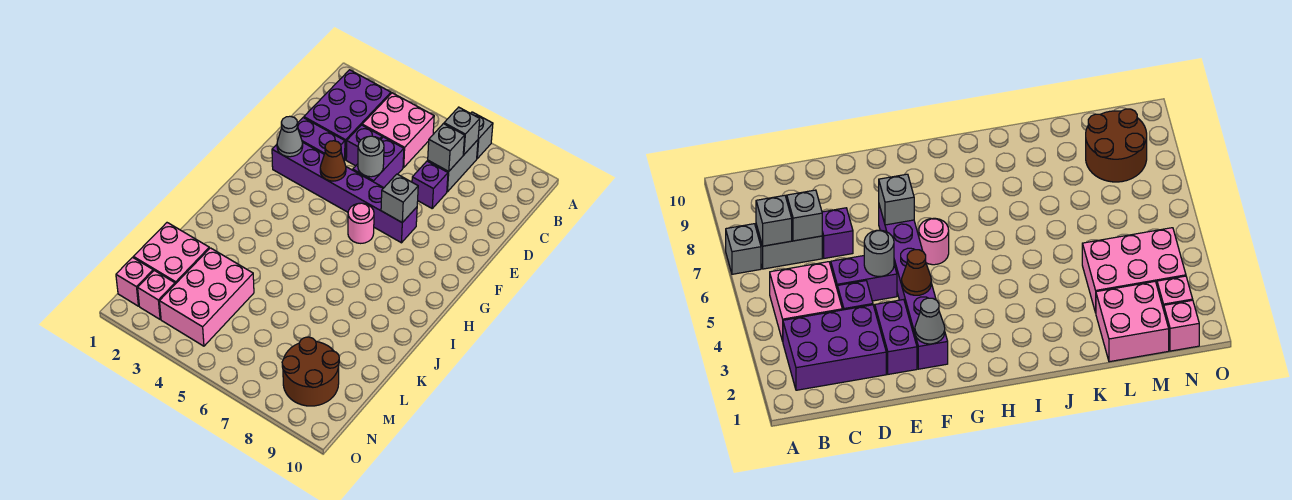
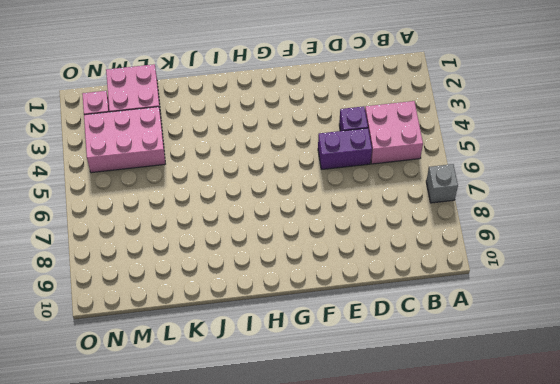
none -> purple brick B2:D3 level 1
none -> grey brick B7:C7 level 1
none -> purple brick D7 level 1

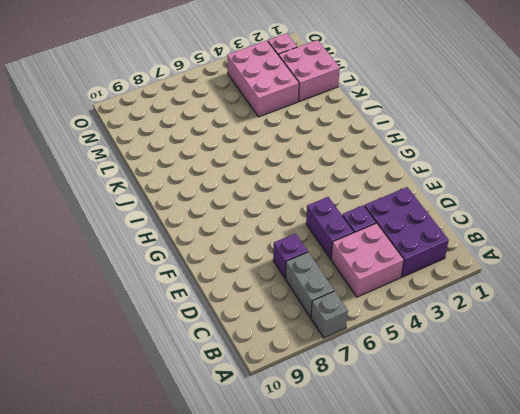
none -> purple brick E2:E3 level 1
none -> purple brick F2:F7 level 1
none -> pink round brick G6 level 1

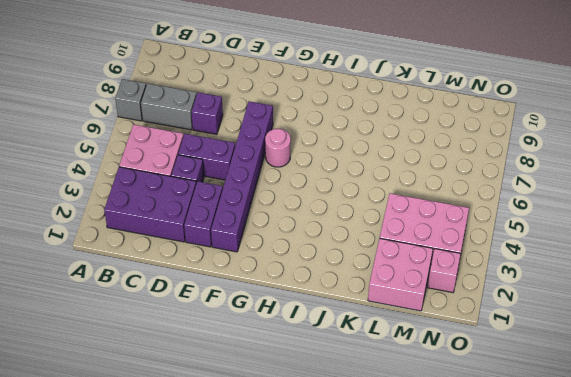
none -> brown round brick M8:N9 level 1
none -> pink brick N1 level 1
none -> grey brick B7 level 2

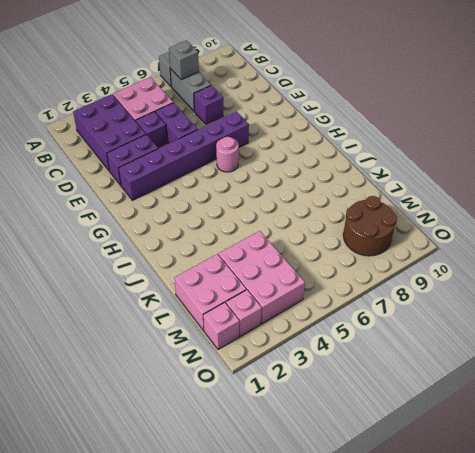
none -> grey brick C7 level 2
none -> grey round brick E5 level 2
none -> grey cone F2 level 2

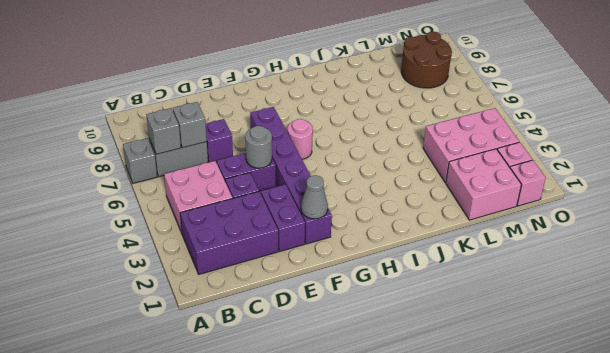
none -> brown cone F4 level 2
none -> grey brick F7 level 2

